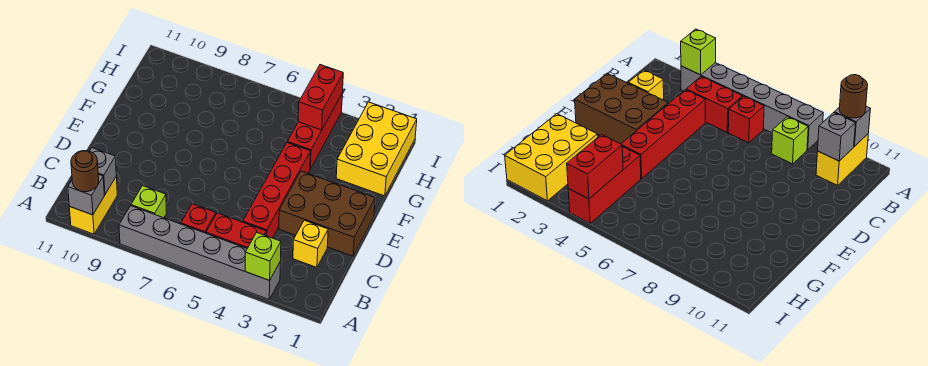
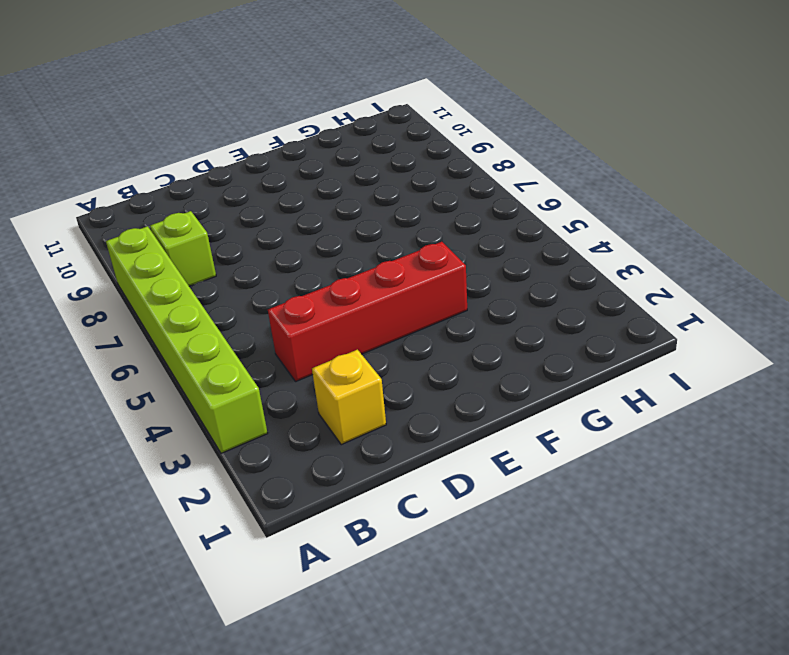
lime brick A3:A8 level 1 -> grey brick A3:A8 level 1
none -> yellow brick A10:B10 level 1
none -> red brick B4:B5 level 1
none -> red brick B6 level 1

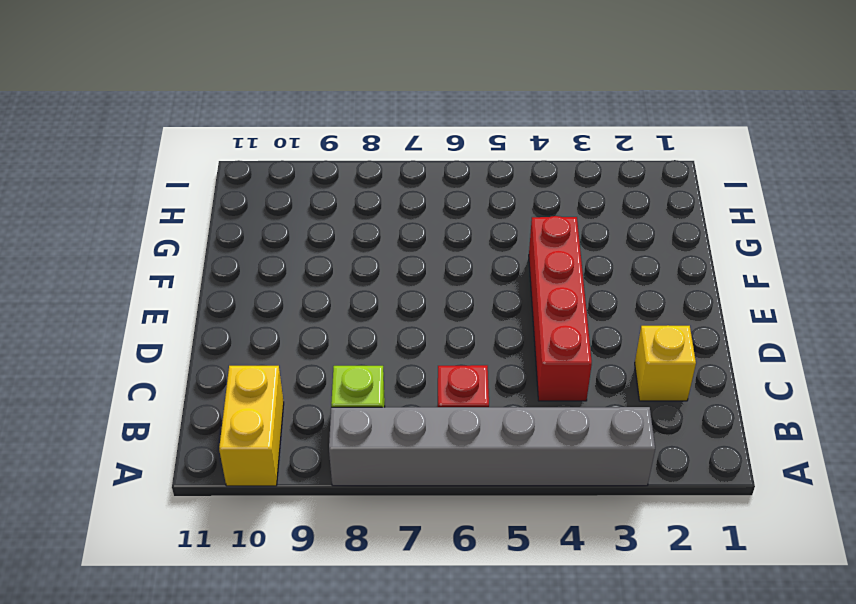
none -> red brick B4:B5 level 1
none -> brown brick D1:E3 level 1
none -> yellow brick G1:I2 level 1

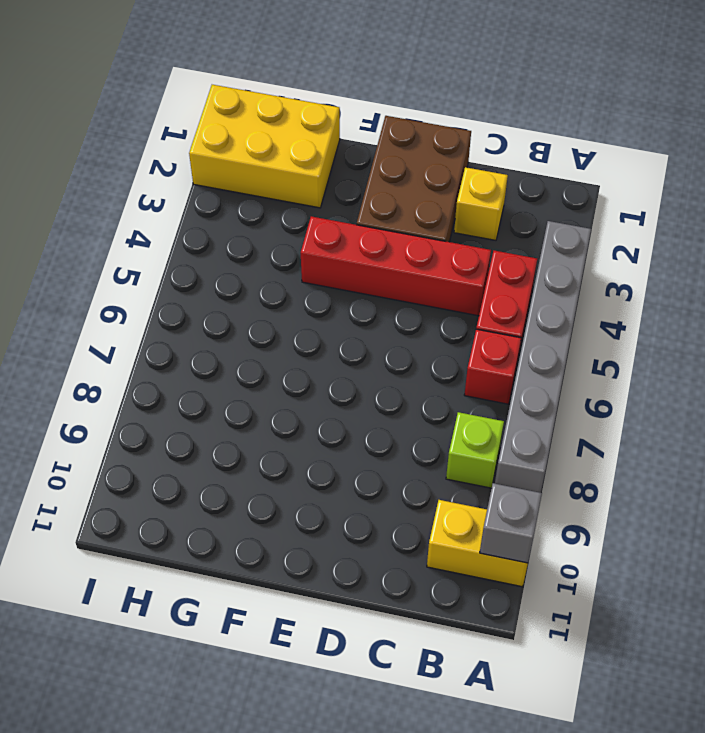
none -> red brick G4:I4 level 1
none -> lime brick A3 level 2
none -> grey brick B10 level 2

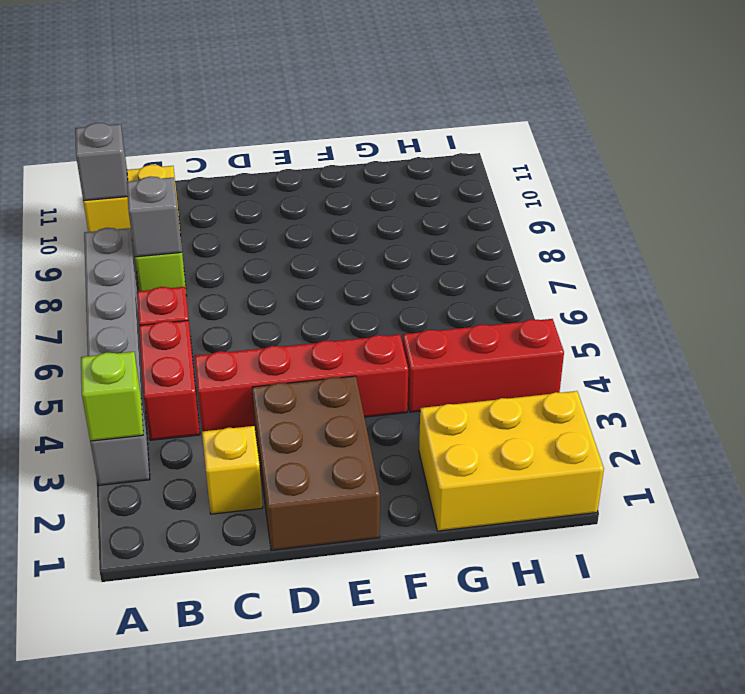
grey brick B8 level 2 -> grey brick B10 level 2
none -> red brick H4:I4 level 2
none -> brown round brick A10 level 3

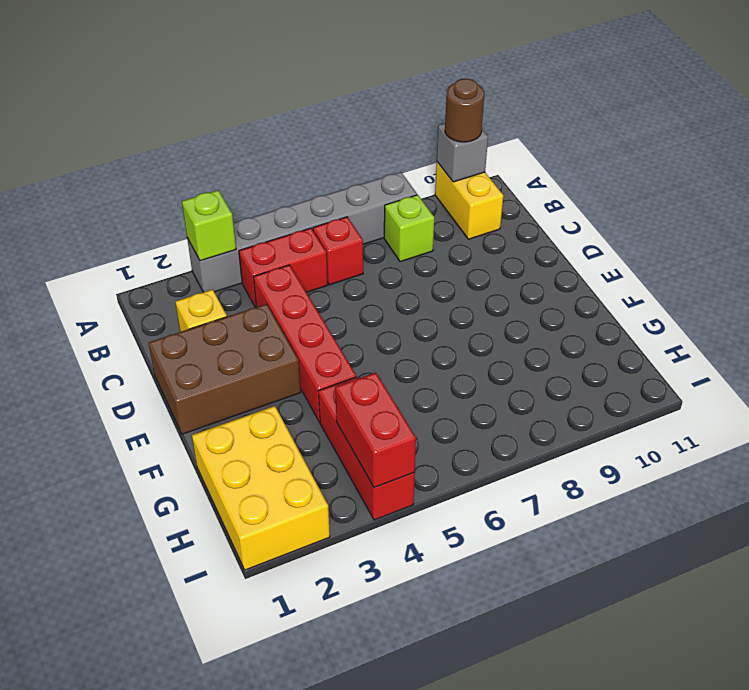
none -> grey brick B10 level 2

